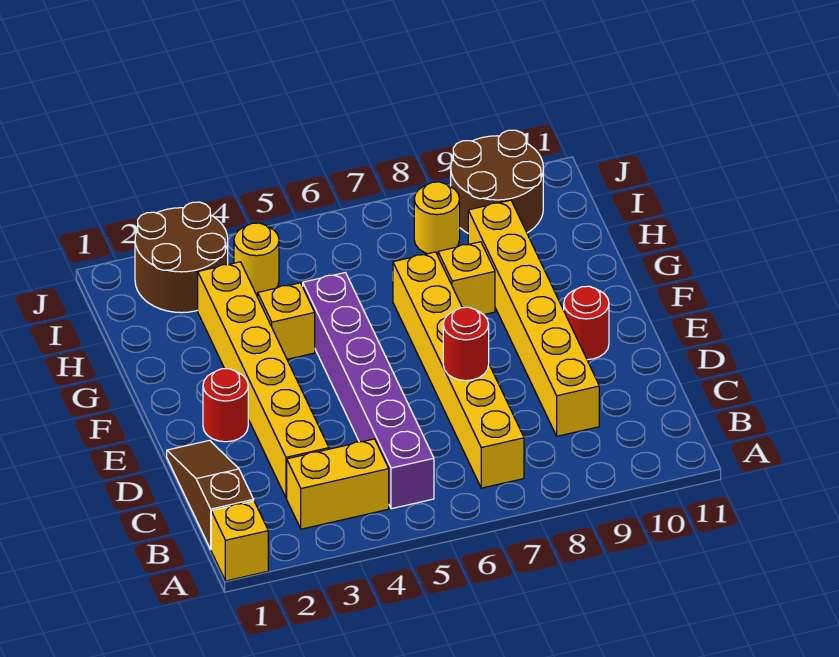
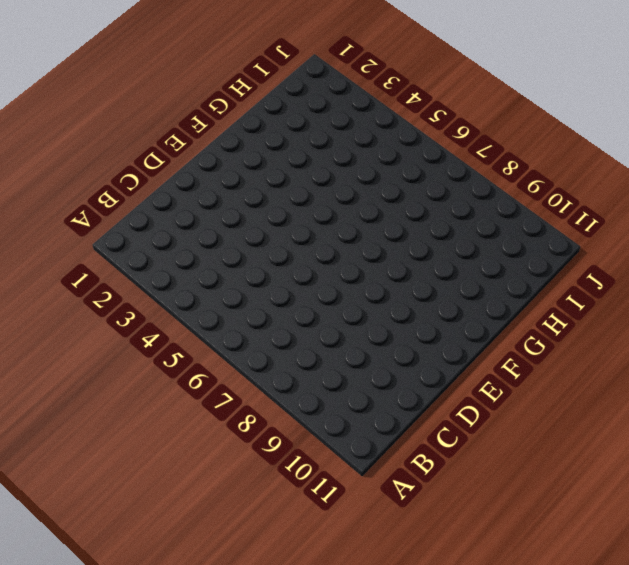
none -> yellow brick A1 level 1
none -> brown slope B1:D1 level 1 top B
none -> yellow brick B3:B4 level 1

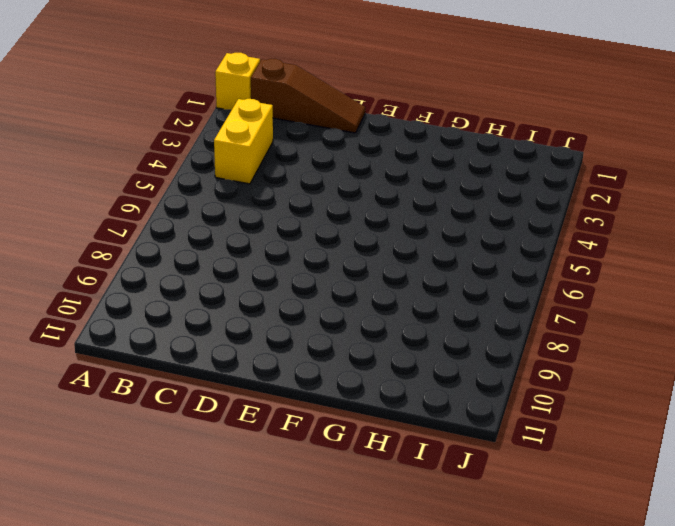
none -> purple brick B5:G5 level 1
none -> yellow brick B7:G7 level 1
none -> yellow brick C3:H3 level 1

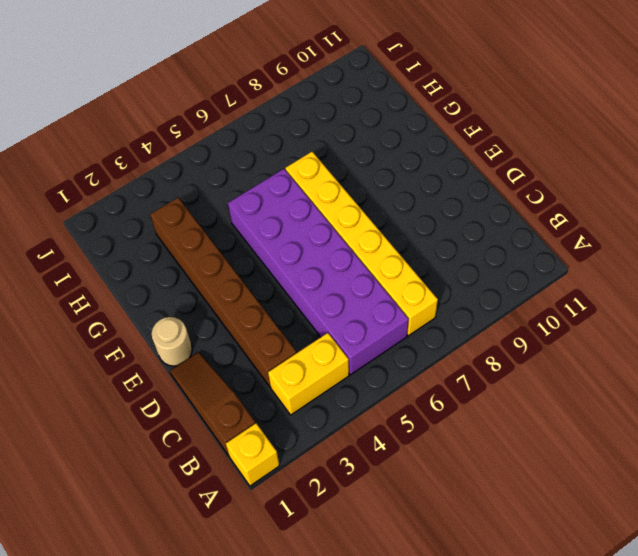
purple brick B5:G6 level 1 -> purple brick B5:G5 level 1
brown brick C3:H3 level 1 -> yellow brick C3:H3 level 1
tan round brick E1 level 1 -> none
none -> yellow brick C9:H9 level 1
none -> red round brick E2 level 1
none -> red round brick E10 level 1

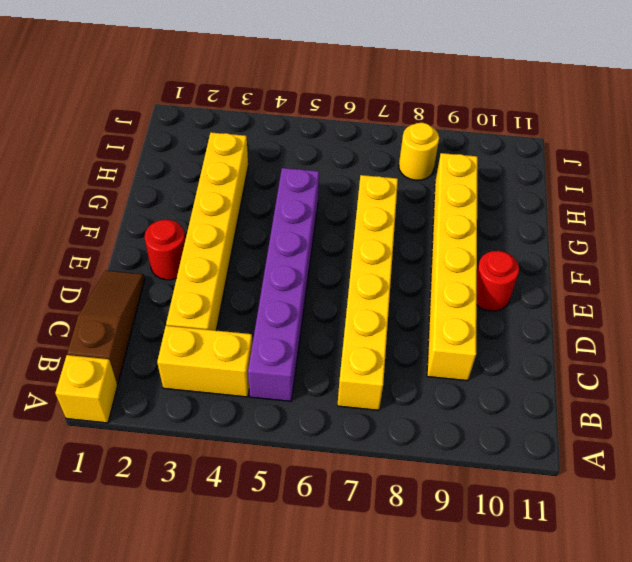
none -> yellow brick G4 level 1
none -> yellow brick G8 level 1
none -> brown round brick I2:J3 level 1

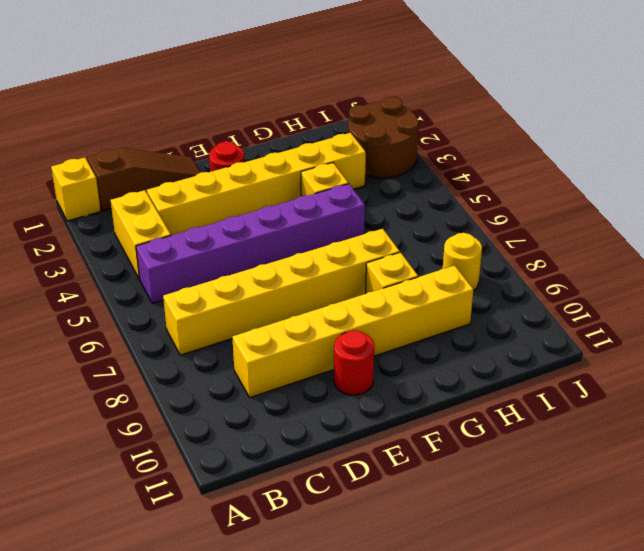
none -> yellow round brick I4 level 1
none -> brown round brick I9:J10 level 1
none -> red round brick D7 level 2

